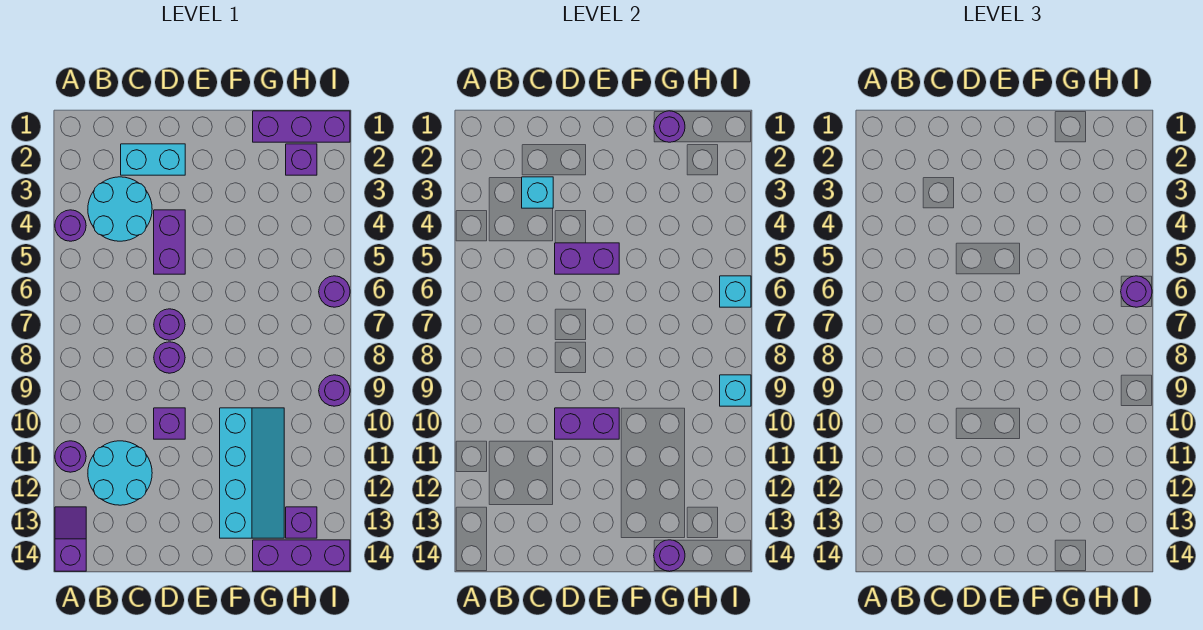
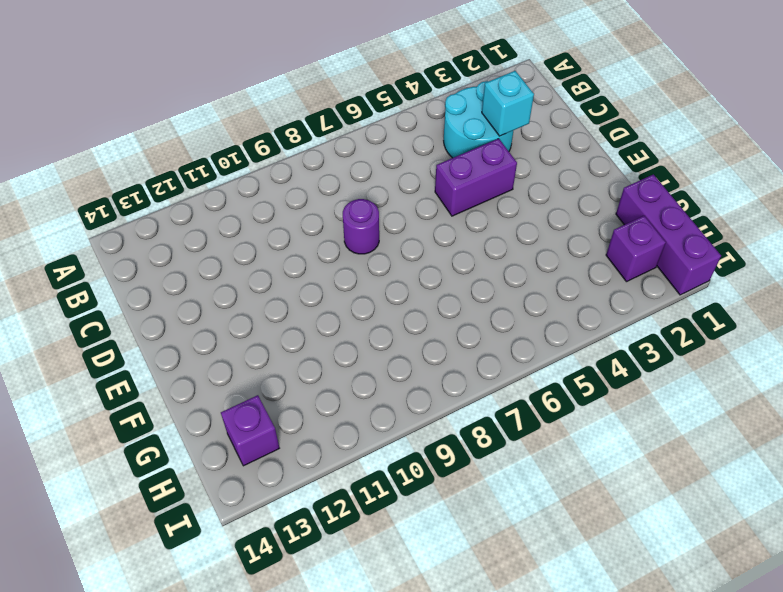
none -> purple round brick A4 level 1
none -> purple round brick A11 level 1
none -> purple slope A13:A14 level 1 top 14

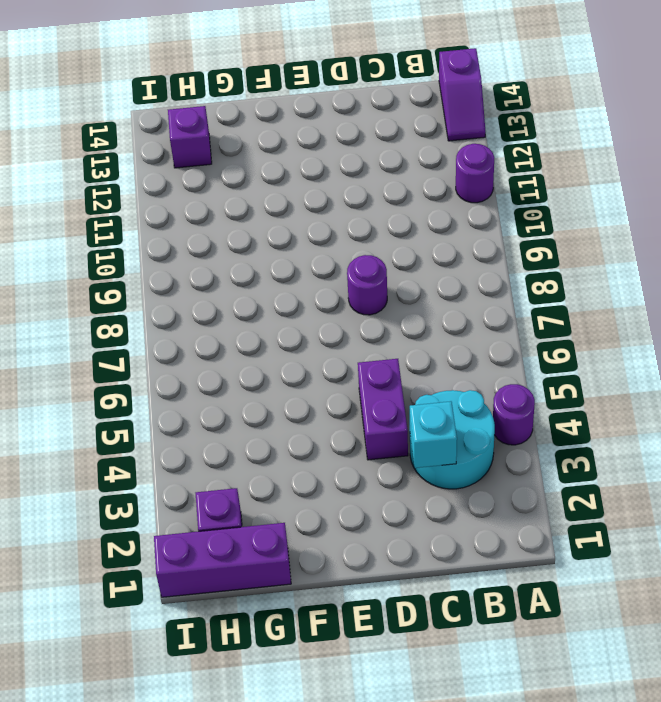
none -> cyan round brick B11:C12 level 1
none -> cyan brick C2:D2 level 1
none -> purple round brick D7 level 1

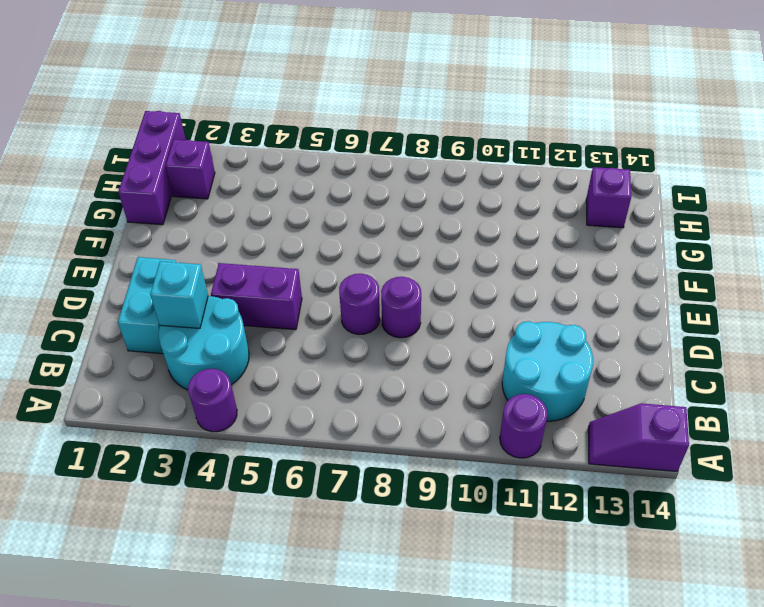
none -> purple brick D10 level 1
none -> cyan slope F10:G13 level 1 top F
none -> purple brick G14:I14 level 1

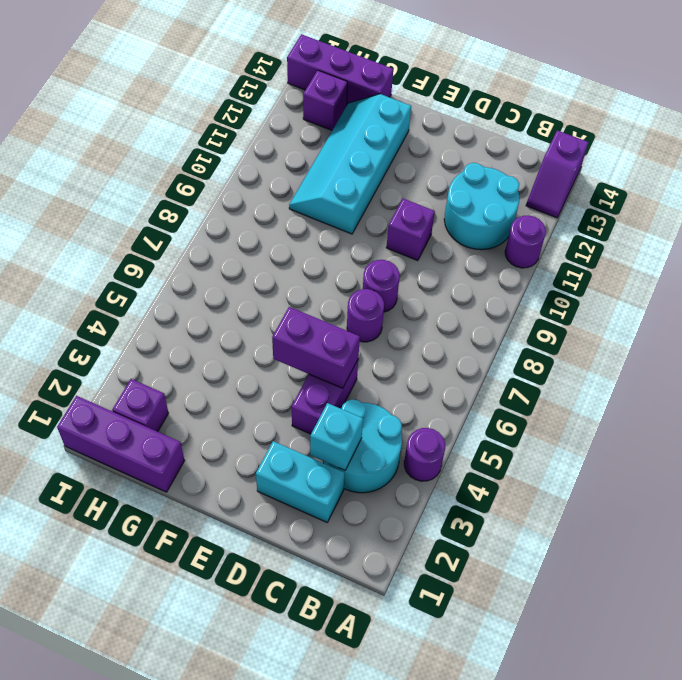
none -> purple round brick I6 level 1
none -> purple round brick I9 level 1
none -> purple brick D10:E10 level 2

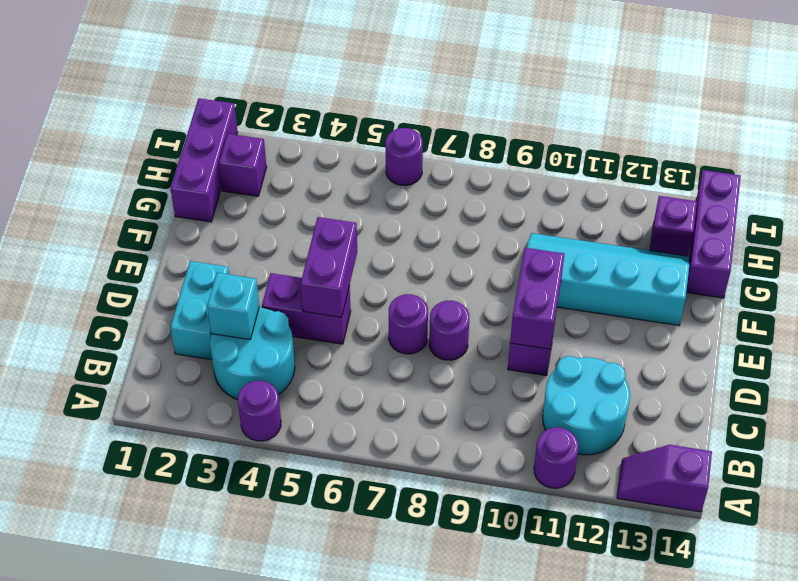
none -> purple round brick I9 level 1
none -> purple round brick G1 level 2
none -> purple round brick G14 level 2

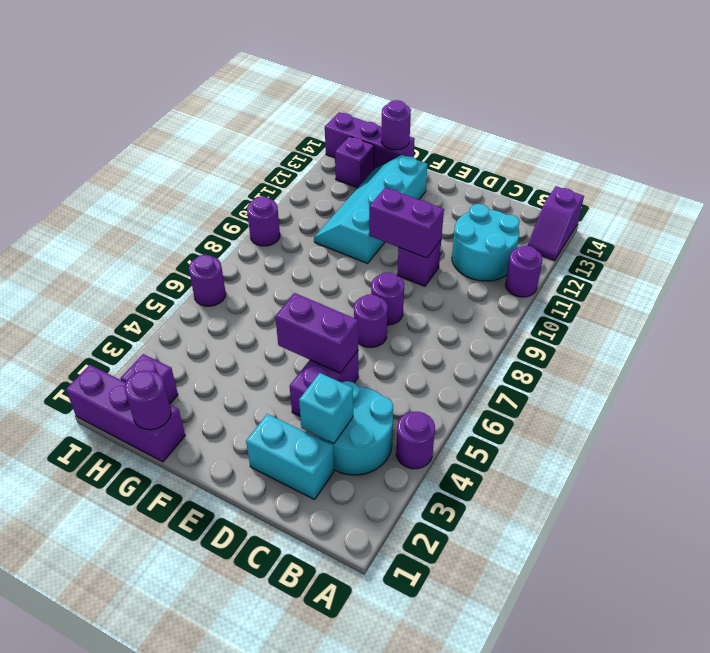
none -> cyan brick I6 level 2
none -> cyan brick I9 level 2
none -> purple round brick I6 level 3

